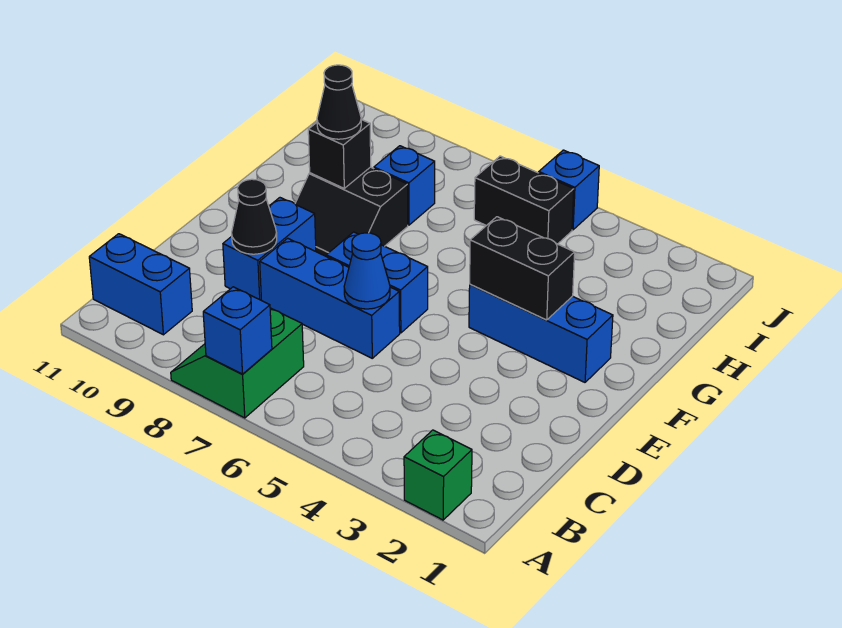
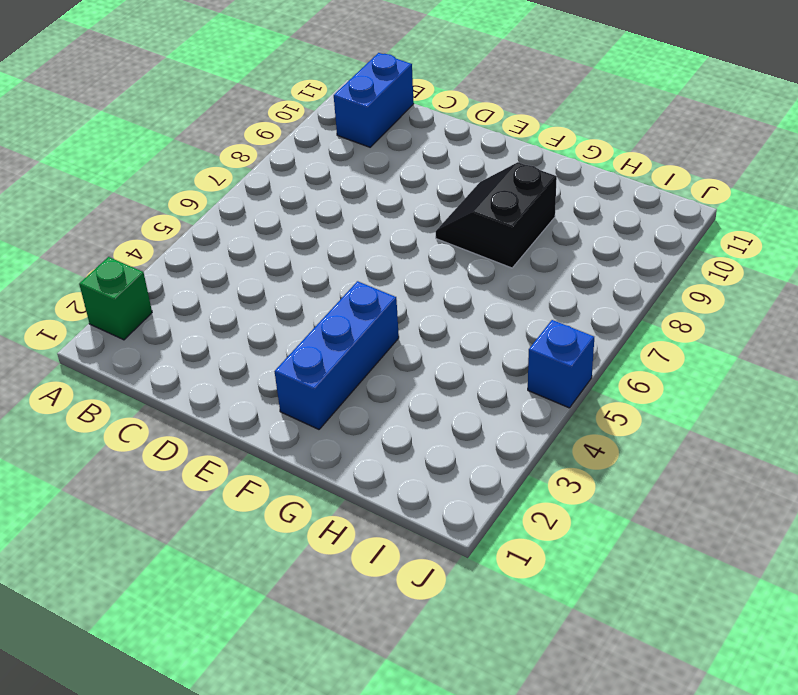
none -> green slope A7:B8 level 1 top 7
none -> blue brick D6:D8 level 1
none -> blue brick D9:E9 level 1

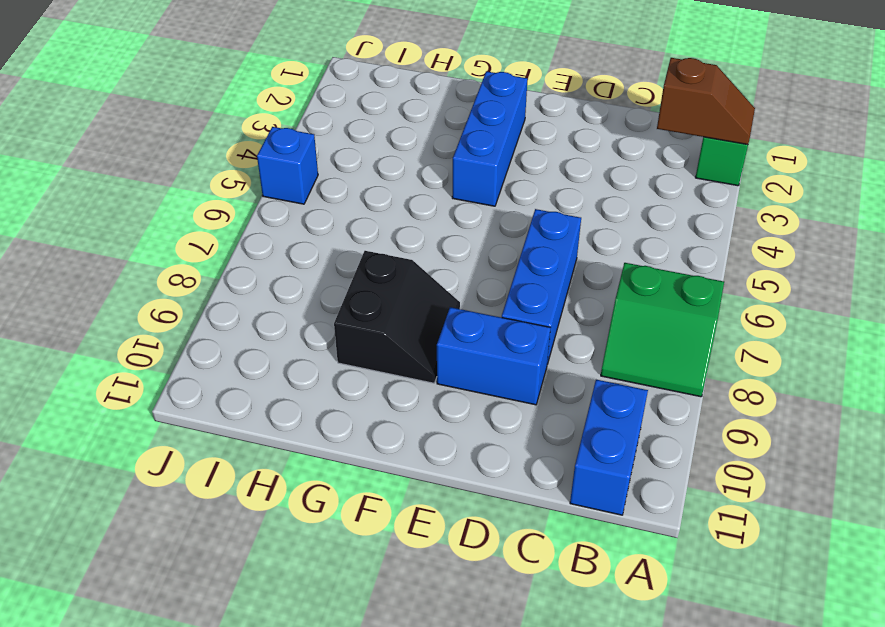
brown slope A2:B2 level 2 top B -> none
none -> blue brick E6:E7 level 1
none -> blue brick H8 level 1
none -> black brick I5:I6 level 1

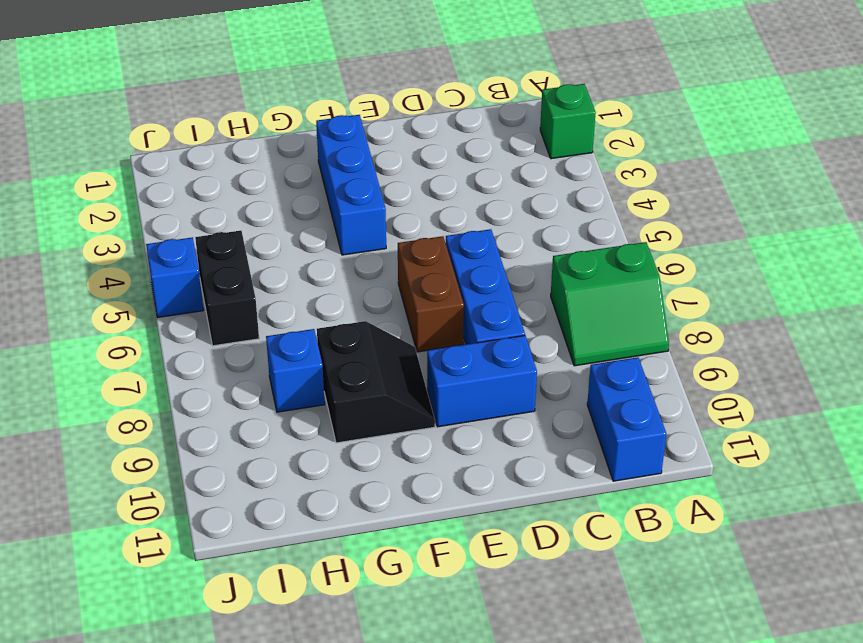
brown brick E6:E7 level 1 -> blue brick E6:E7 level 1
none -> blue brick A7 level 2
none -> blue cone D6 level 2
none -> black cone D9 level 2

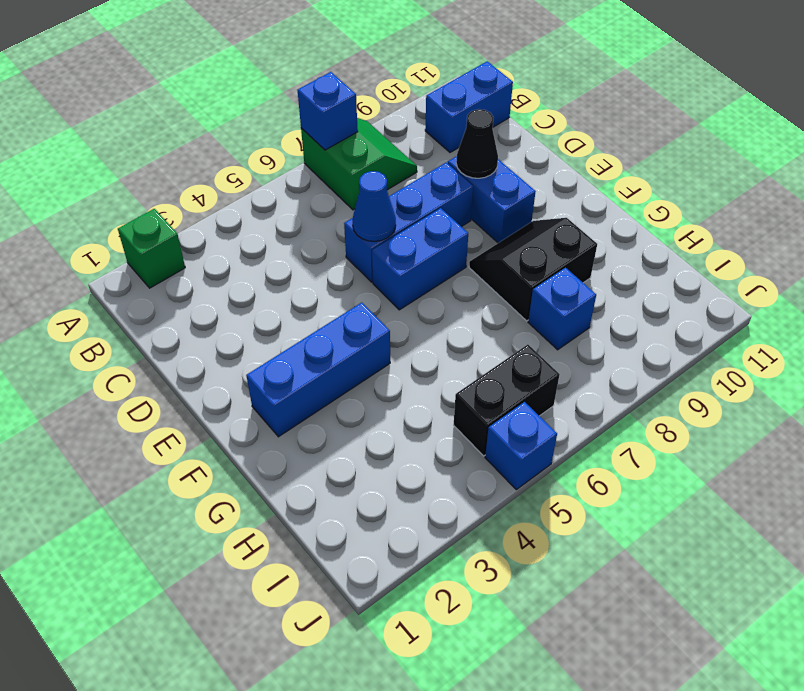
none -> black brick F3:F4 level 2
none -> black brick G9 level 2
none -> black cone G9 level 3

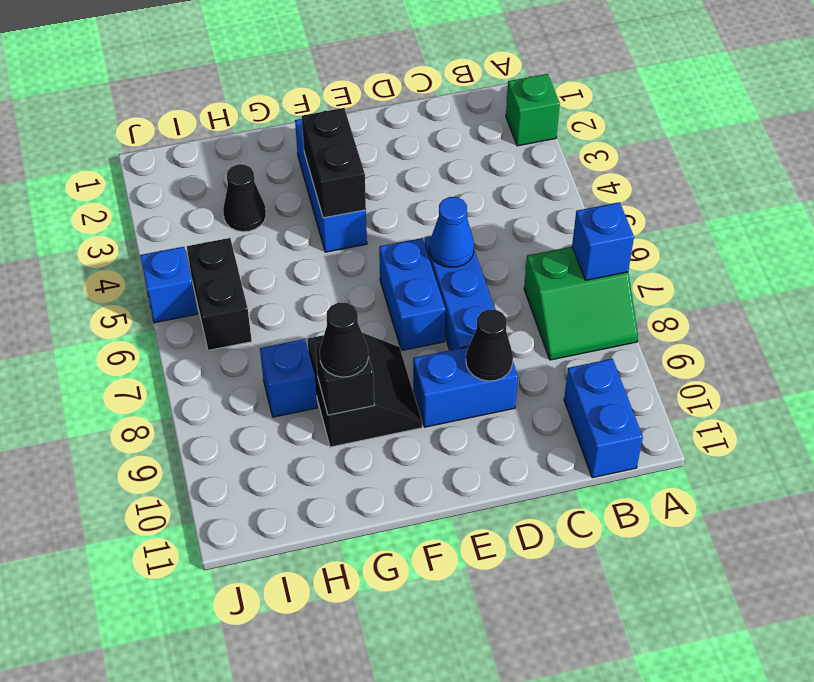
black cone H3 level 1 -> none

